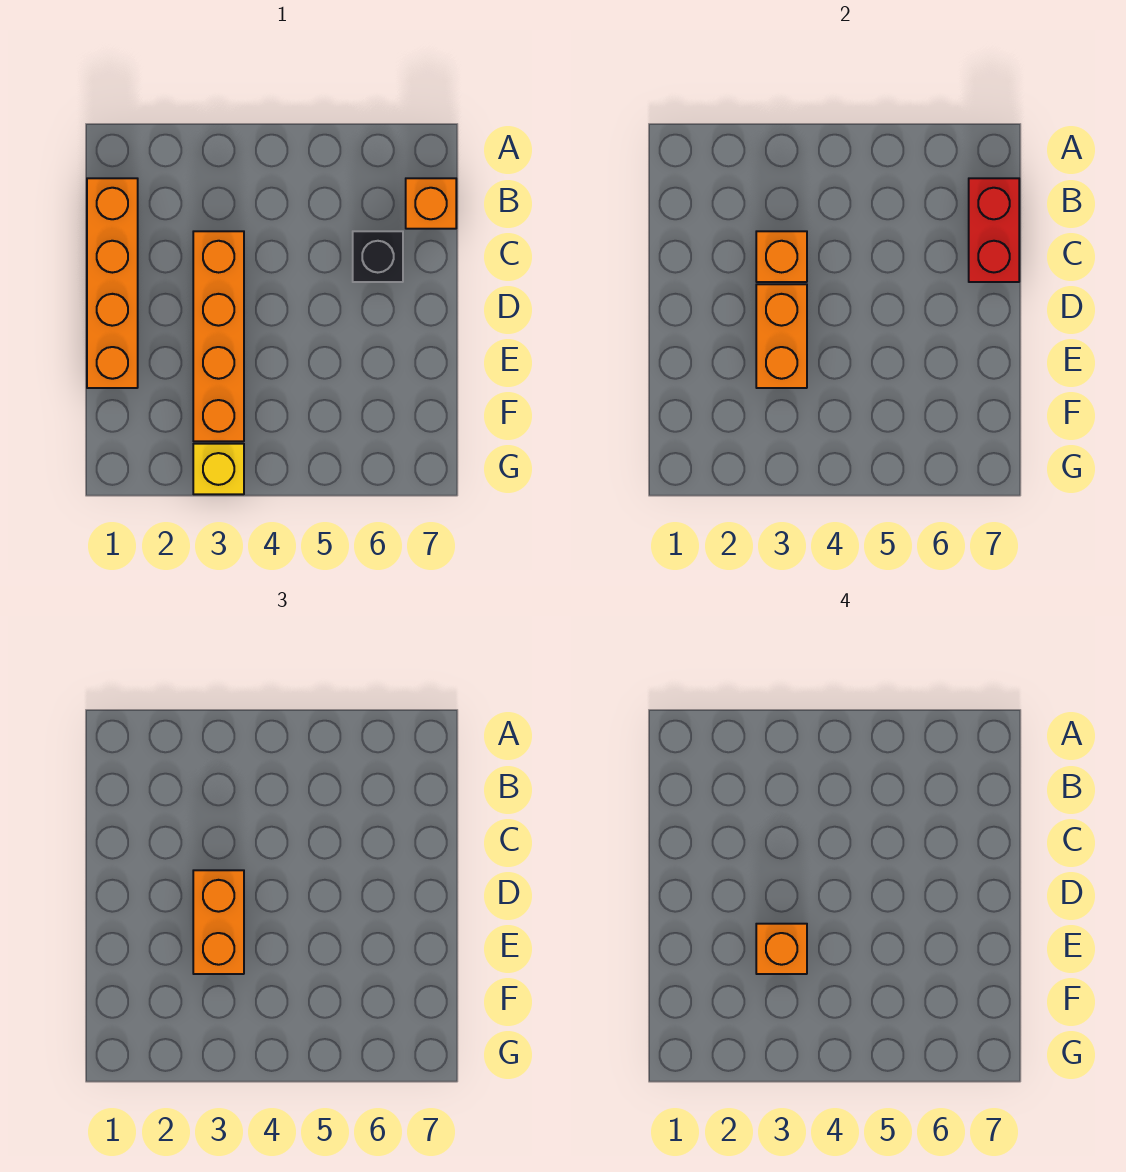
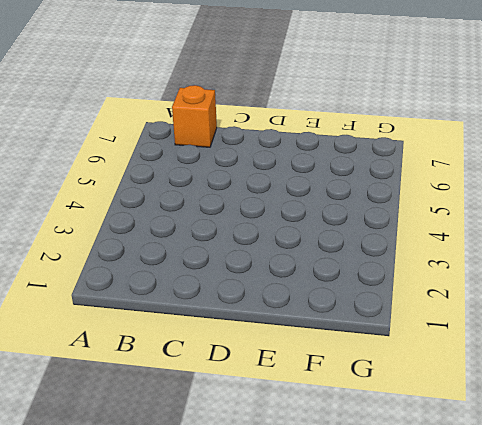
none -> orange brick B1:E1 level 1
none -> orange brick C3:F3 level 1

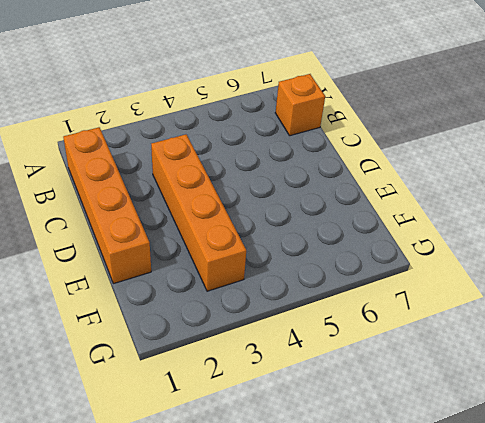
none -> black brick C6 level 1
none -> yellow brick G3 level 1

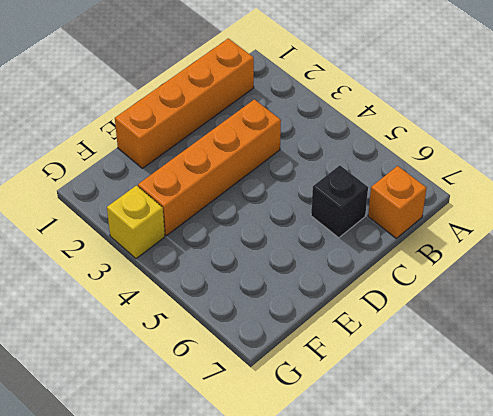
none -> red brick B7:C7 level 2
none -> orange brick C3 level 2

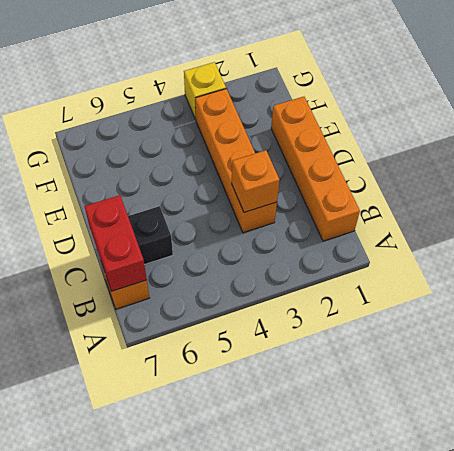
none -> orange brick D3:E3 level 2
none -> orange brick D3:E3 level 3

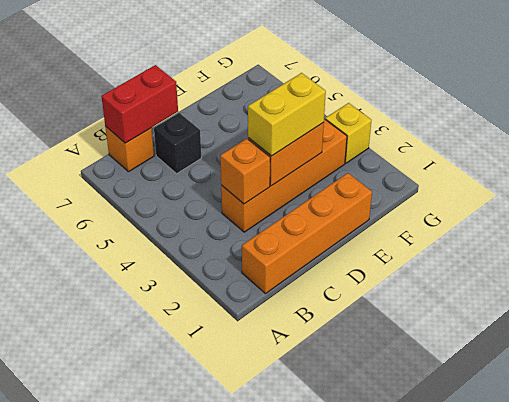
yellow brick D3:E3 level 3 -> orange brick D3:E3 level 3
none -> orange brick E3 level 4

